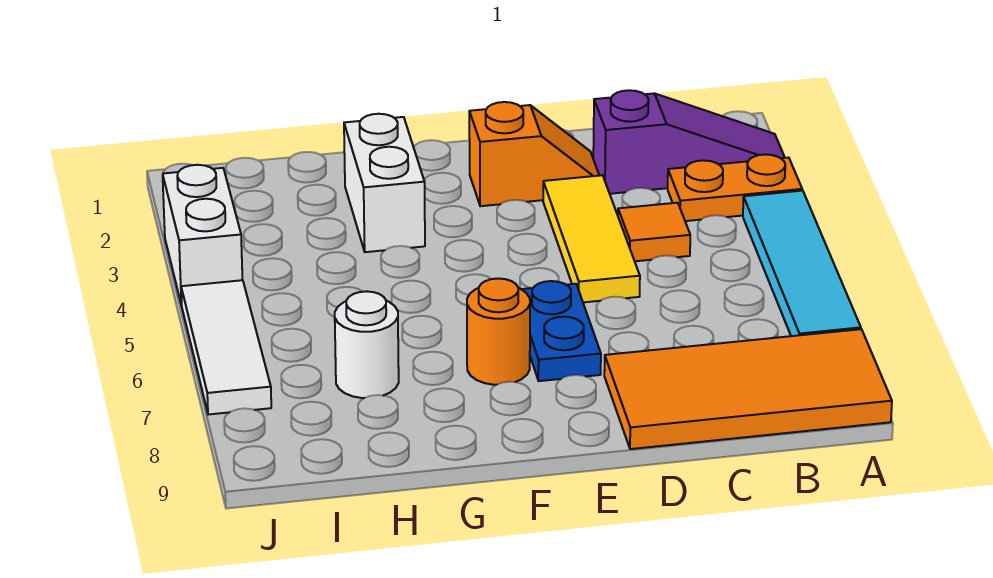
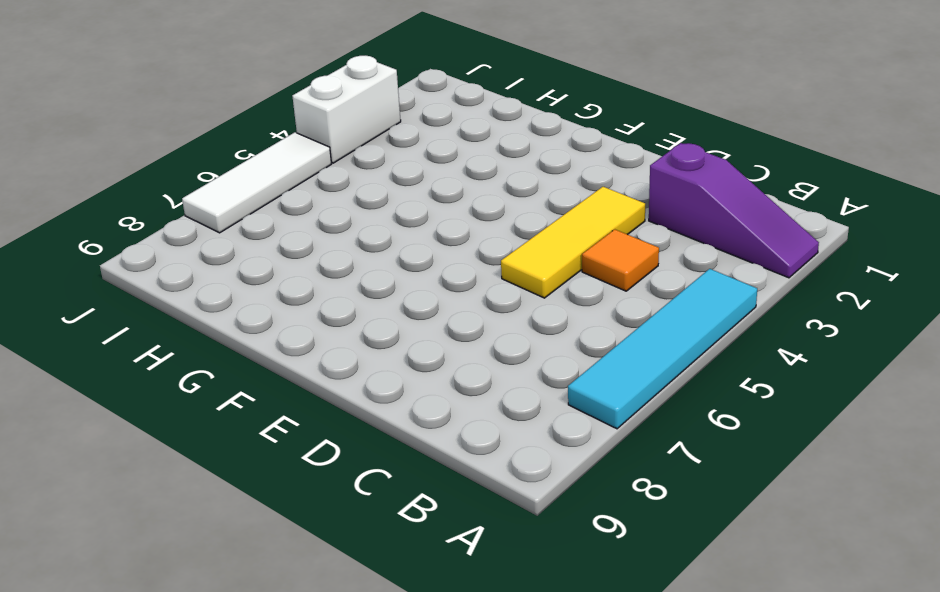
none -> orange plate A3:B3 level 1
none -> orange tile A8:D9 level 1
none -> orange slope D2:E2 level 1 top E

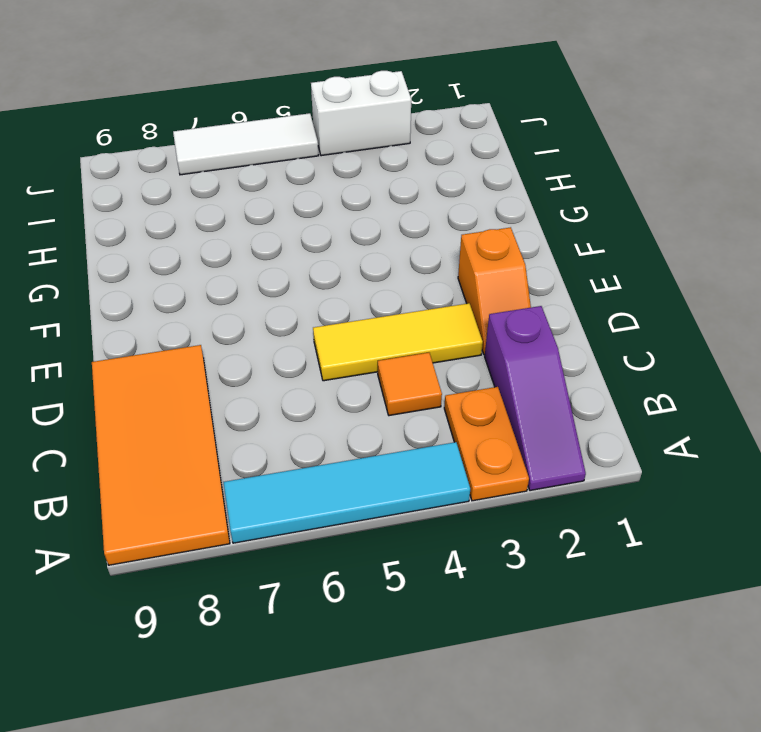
none -> blue plate E6:E7 level 1
none -> orange round brick F7 level 1
none -> white brick G2:G3 level 1

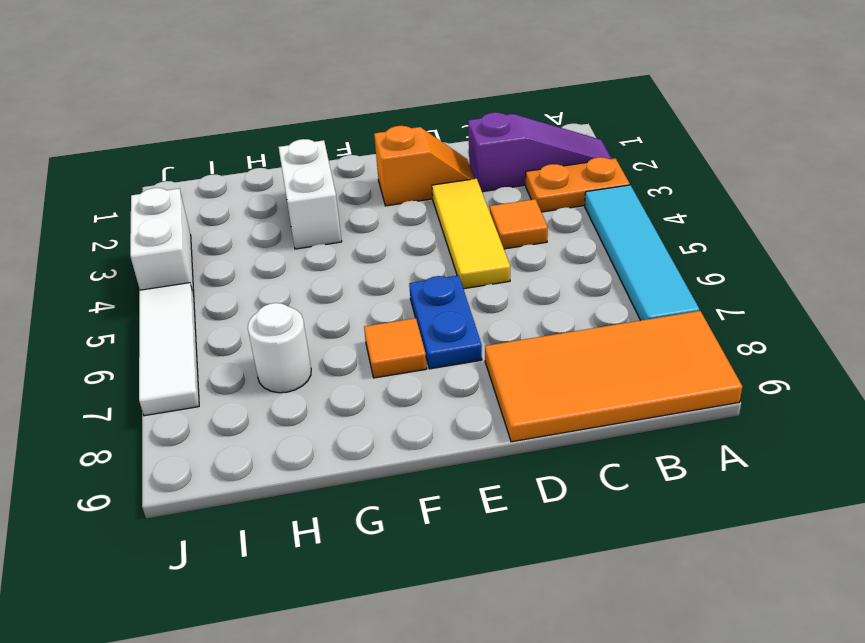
orange tile F7 level 1 -> orange round brick F7 level 1

